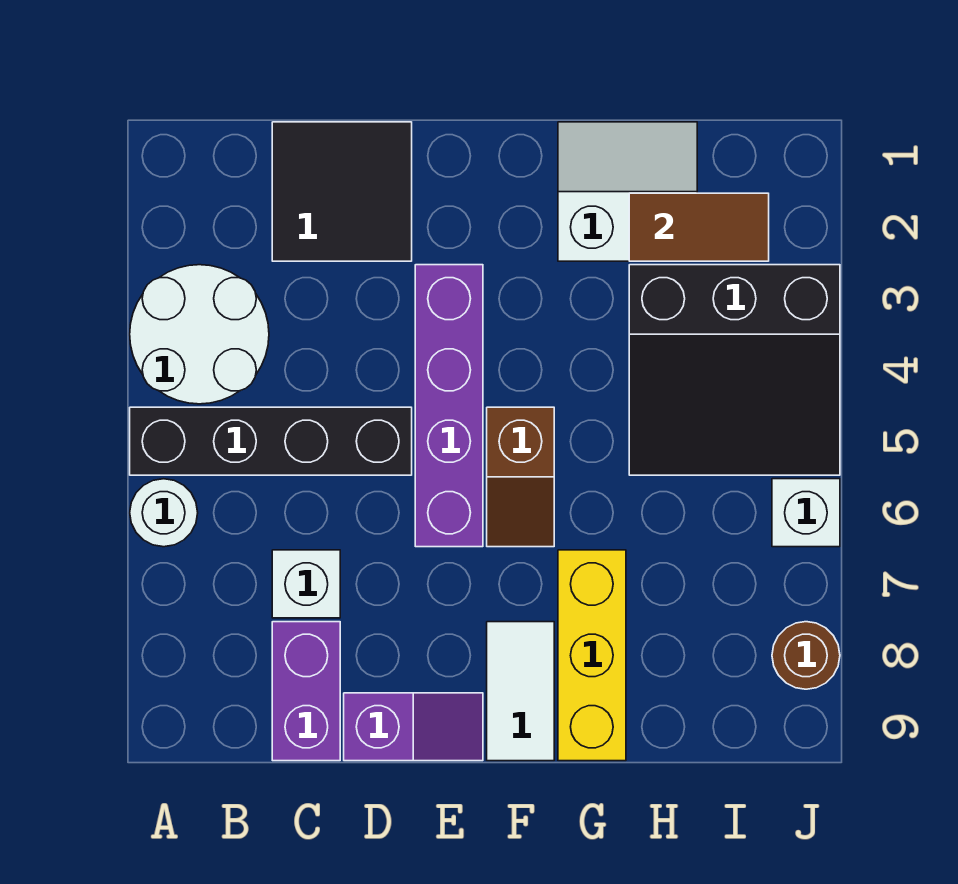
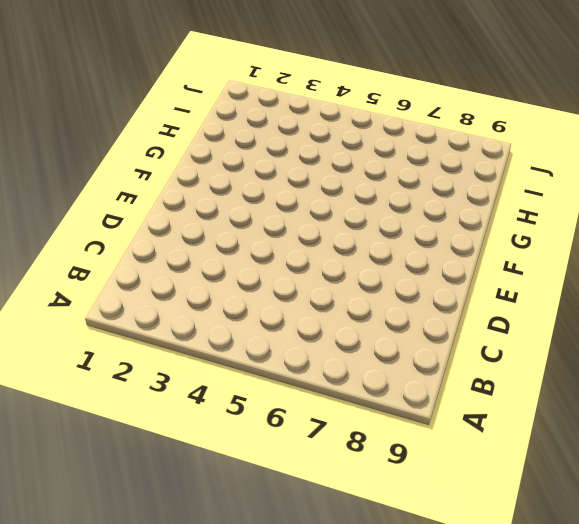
none -> white round brick A3:B4 level 1
none -> black brick A5:D5 level 1
none -> white round brick A6 level 1

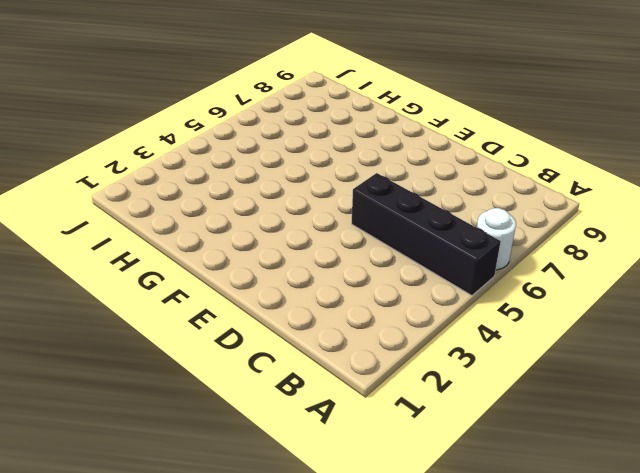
none -> white round brick A3:B4 level 1
none -> black tile C1:D2 level 1
none -> white brick C7 level 1

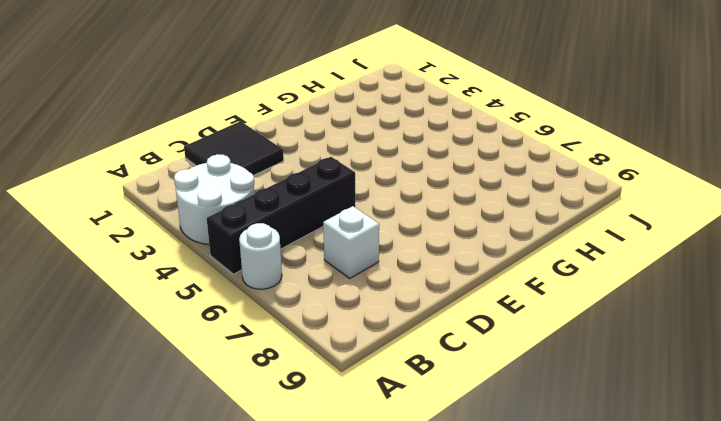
none -> purple brick C8:C9 level 1
none -> purple slope D9:E9 level 1 top D
none -> purple brick E3:E6 level 1

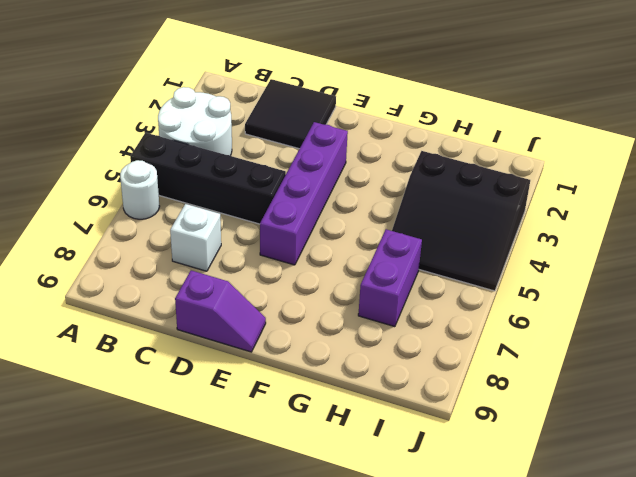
purple brick H6:H7 level 1 -> purple brick C8:C9 level 1
none -> brown slope F5:F6 level 1 top 5
none -> white tile F8:F9 level 1
none -> white slope G1:H2 level 1 top 2

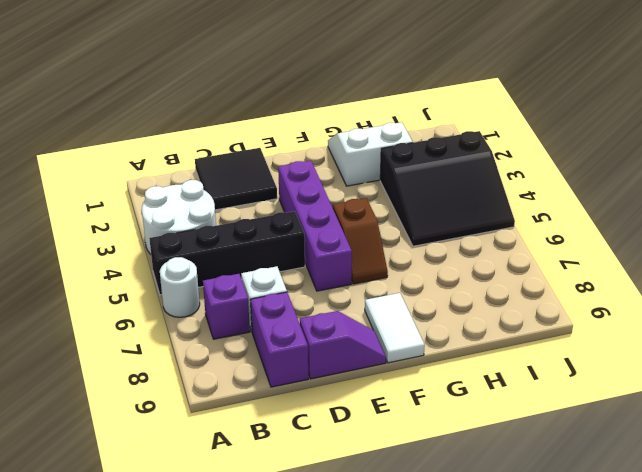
purple brick B7 level 1 -> none
none -> yellow brick G7:G9 level 1
none -> white brick J6 level 1
none -> brown round brick J8 level 1

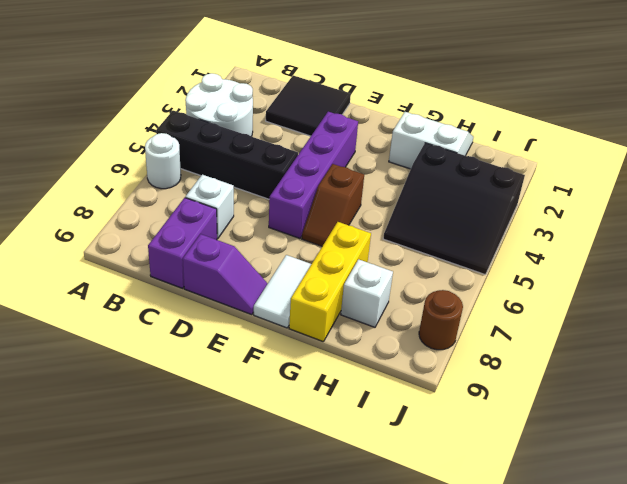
white brick H8 level 1 -> white brick J6 level 1
none -> brown tile H2:I2 level 2

